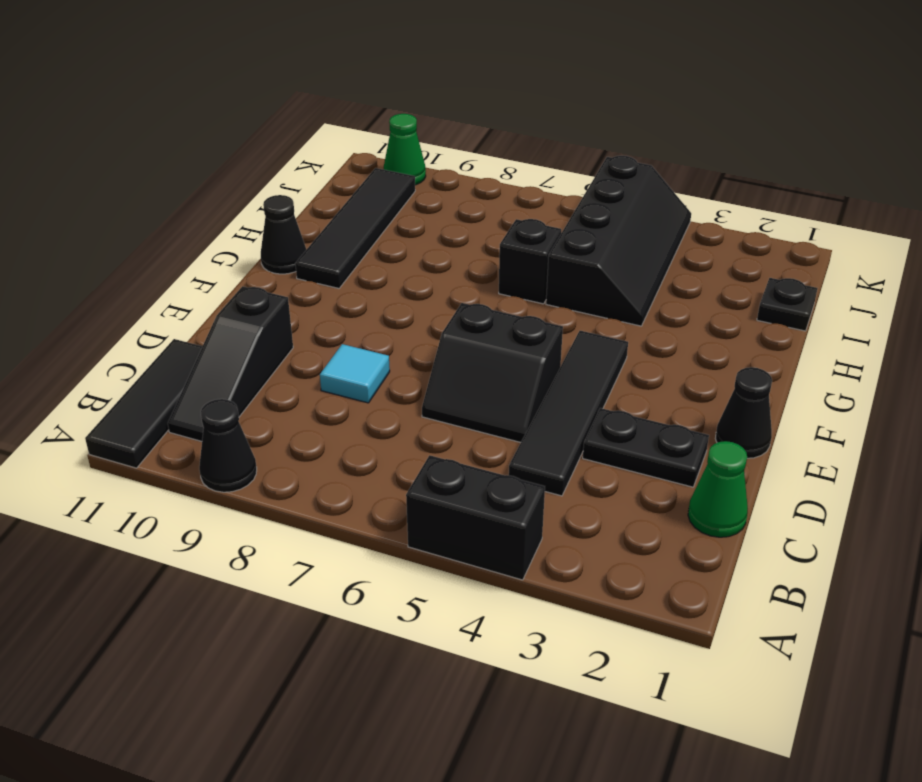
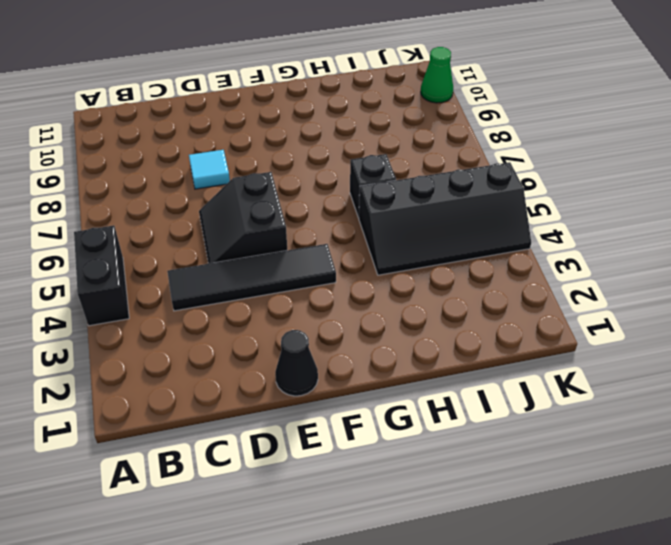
none -> black cone A9 level 1
none -> black tile A11:C11 level 1
none -> black slope B10:D10 level 1 top D

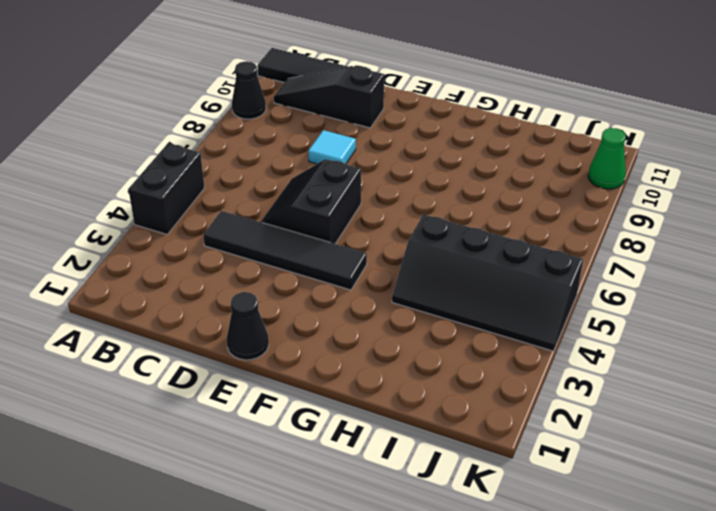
none -> green cone C1 level 1
none -> black plate D2:D3 level 1
none -> black tile G10:J10 level 1

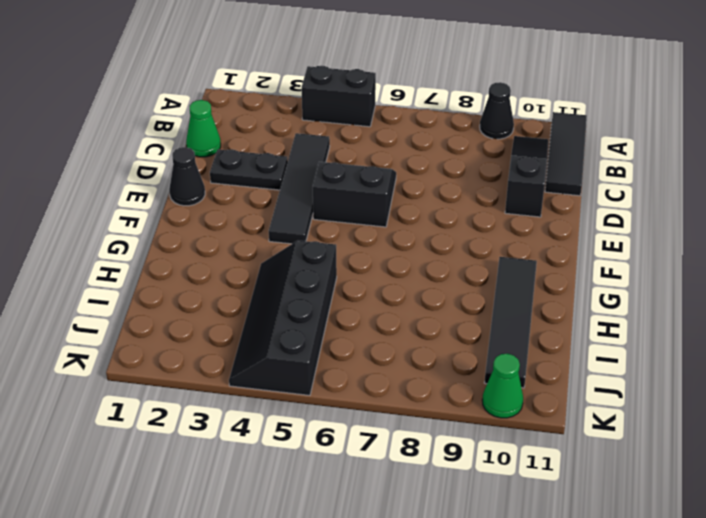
none -> cyan tile D8 level 1
none -> black cone G11 level 1
none -> black brick H6 level 1

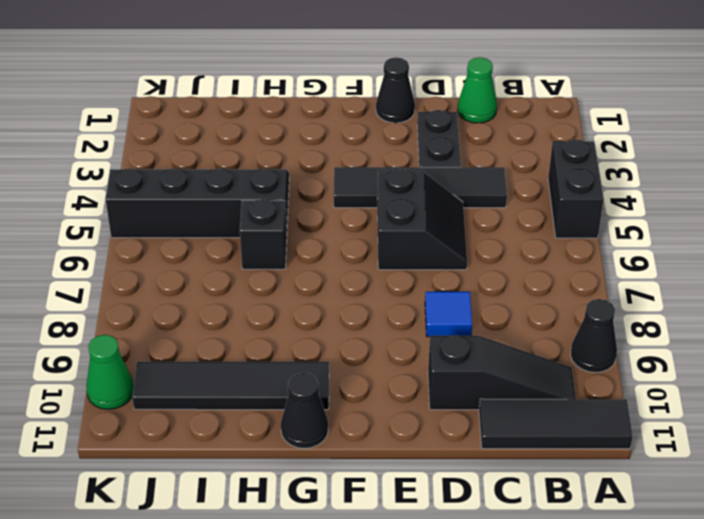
blue tile D8 level 1 -> cyan tile D8 level 1
none -> black plate I1 level 1

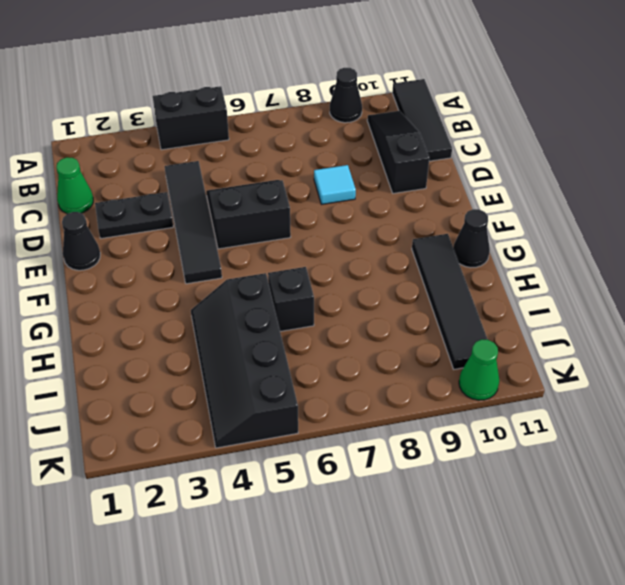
none -> black plate I1 level 1

